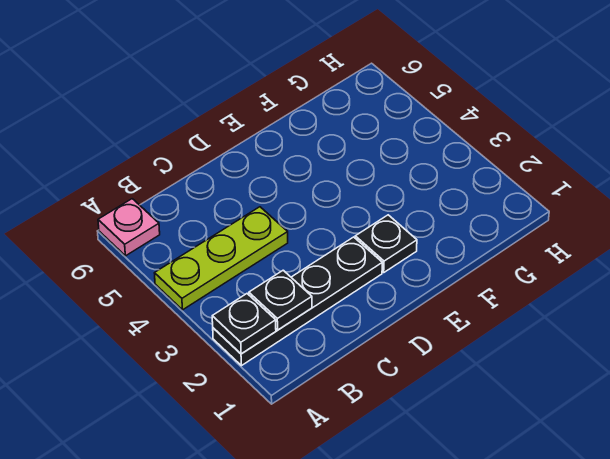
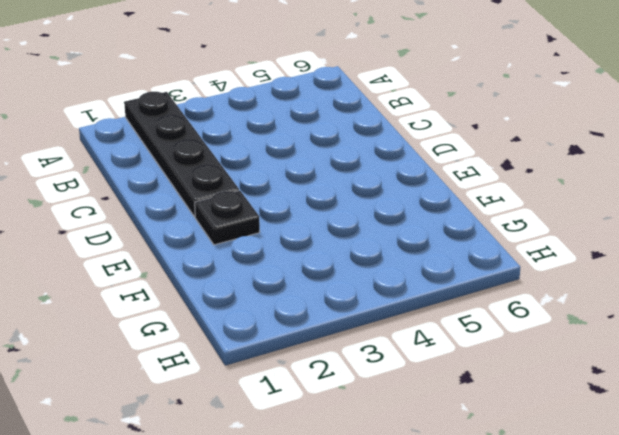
none -> lime plate A4:C4 level 1
none -> pink plate A6 level 1

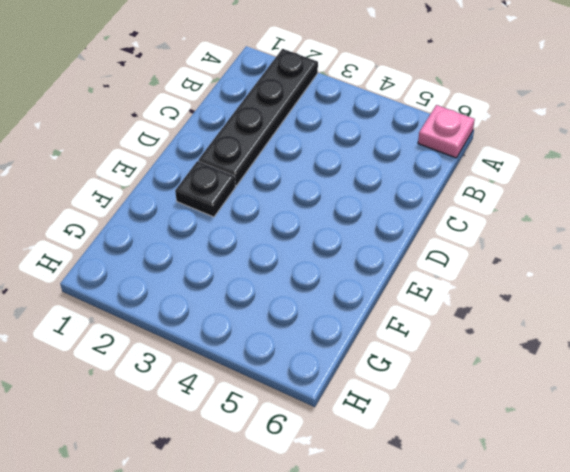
none -> lime plate A4:C4 level 1
none -> black plate A2 level 2

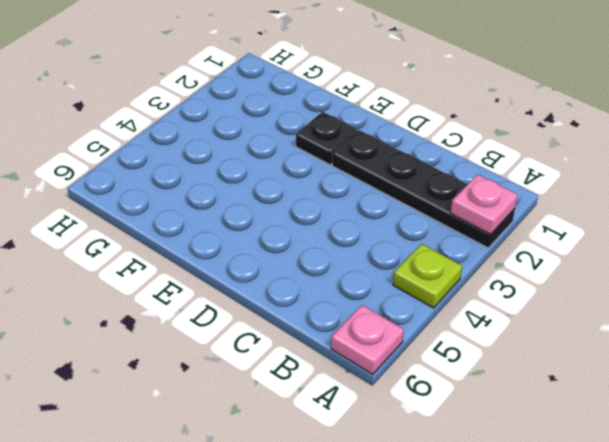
pink plate A2 level 2 -> black plate A2 level 2
lime plate A4 level 1 -> lime plate A4:C4 level 1
none -> black plate B2 level 2

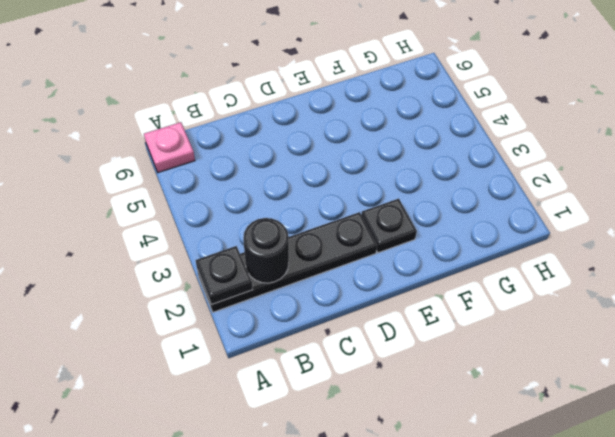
black round brick B2 level 2 -> black plate B2 level 2
none -> lime plate A4:C4 level 1

